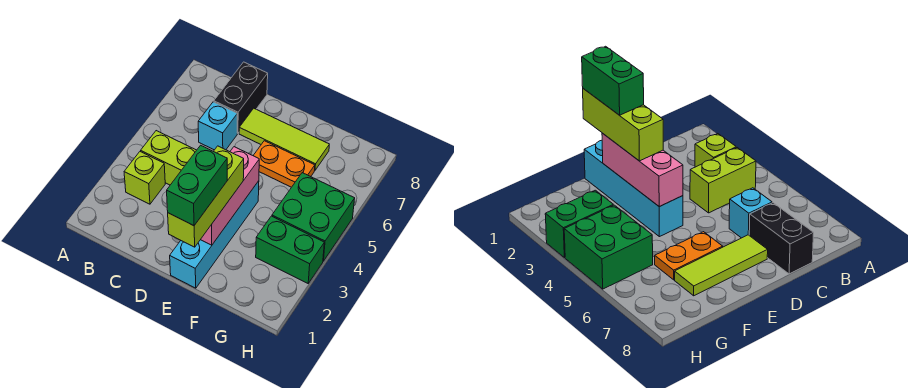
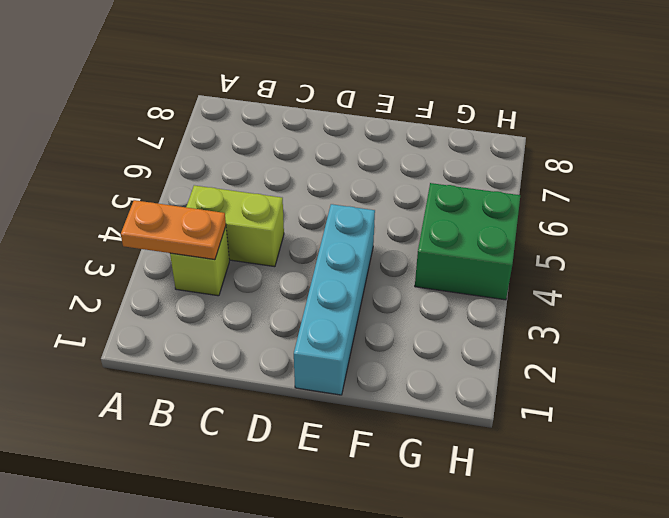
orange plate A3:B3 level 2 -> orange plate E6:F6 level 1
none -> cyan brick C6 level 1
none -> black brick C7:C8 level 1
none -> lime tile D7:F7 level 1

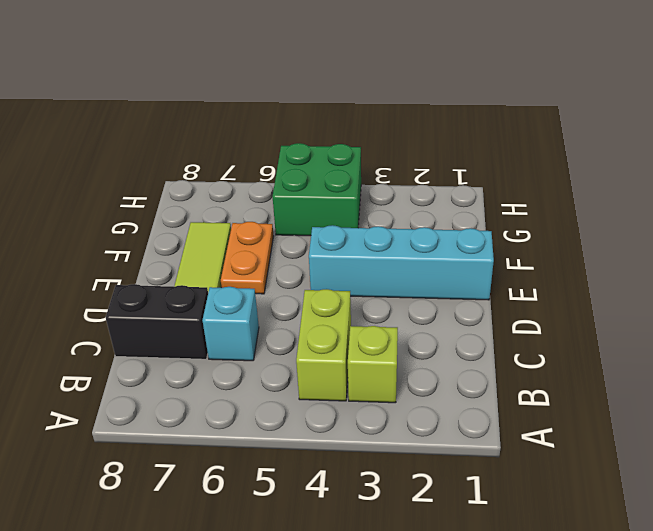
none -> green brick G3:H3 level 1
none -> pink brick E2:E4 level 2
none -> lime brick E1:E3 level 3

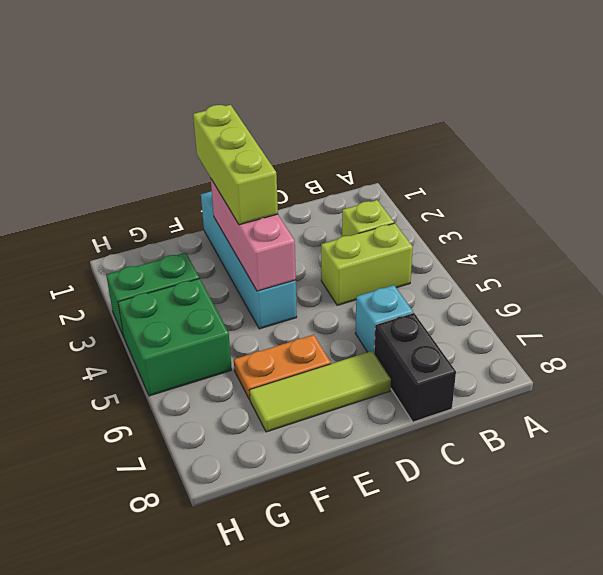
none -> green brick E1:E2 level 4

